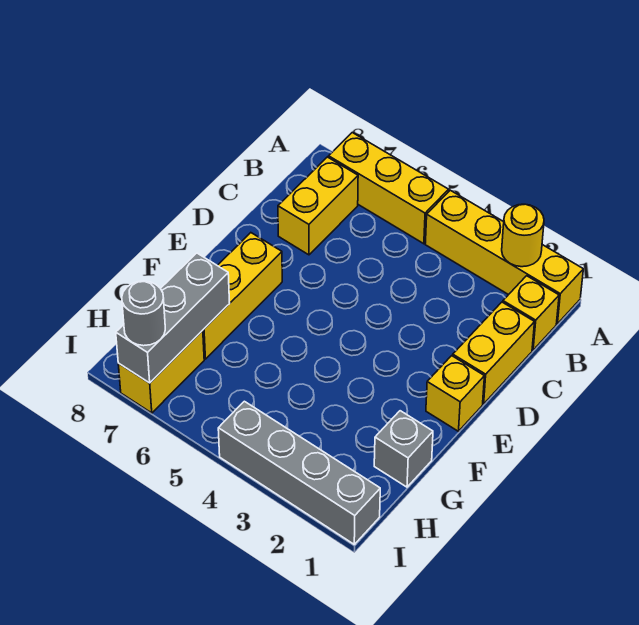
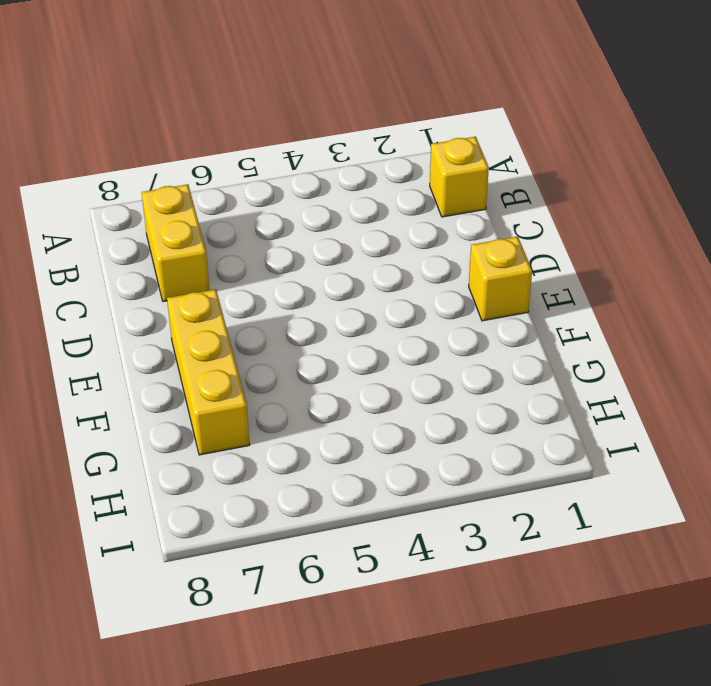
none -> yellow brick A1:A4 level 1
none -> yellow brick A5:A7 level 1
none -> yellow brick C1:D1 level 1

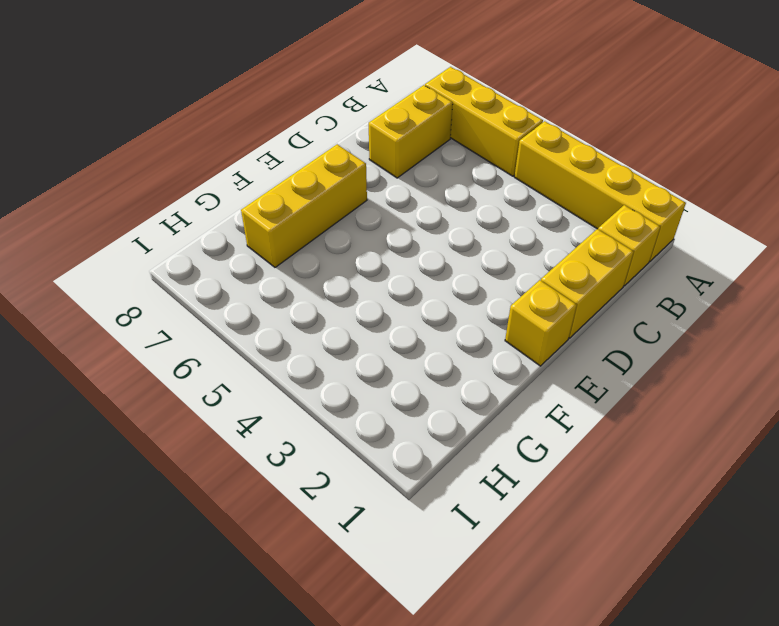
none -> grey brick G1 level 1
none -> yellow brick H7:I7 level 1
none -> grey brick I1:I4 level 1

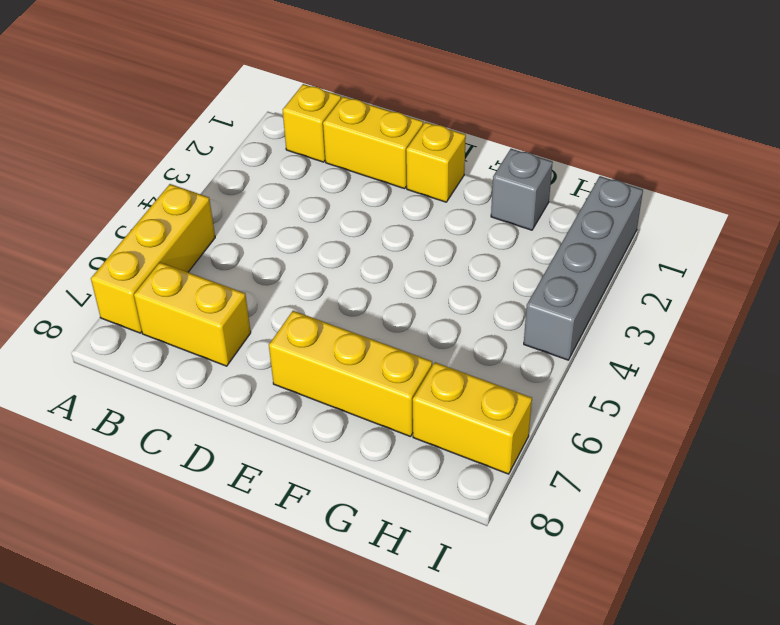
none -> yellow brick A1:A4 level 1
none -> yellow round brick A2 level 2
none -> grey brick G7:I7 level 2

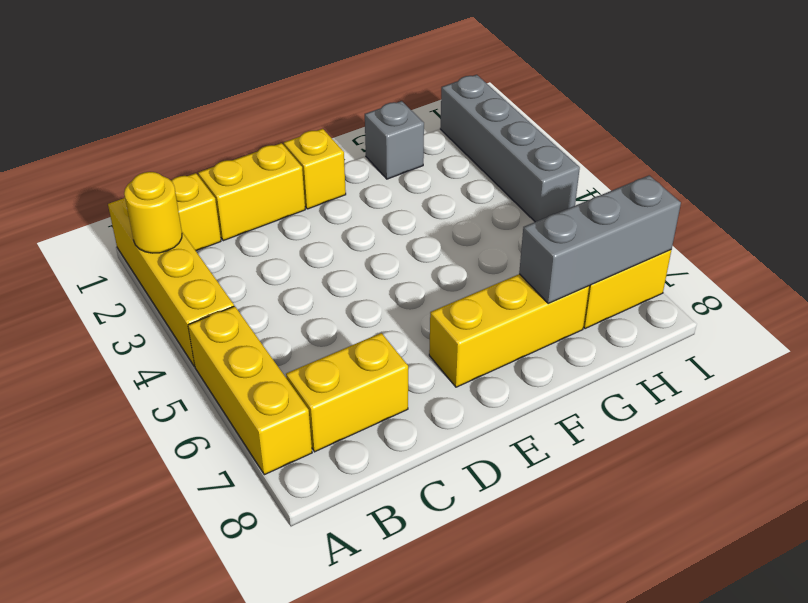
none -> grey round brick I7 level 3

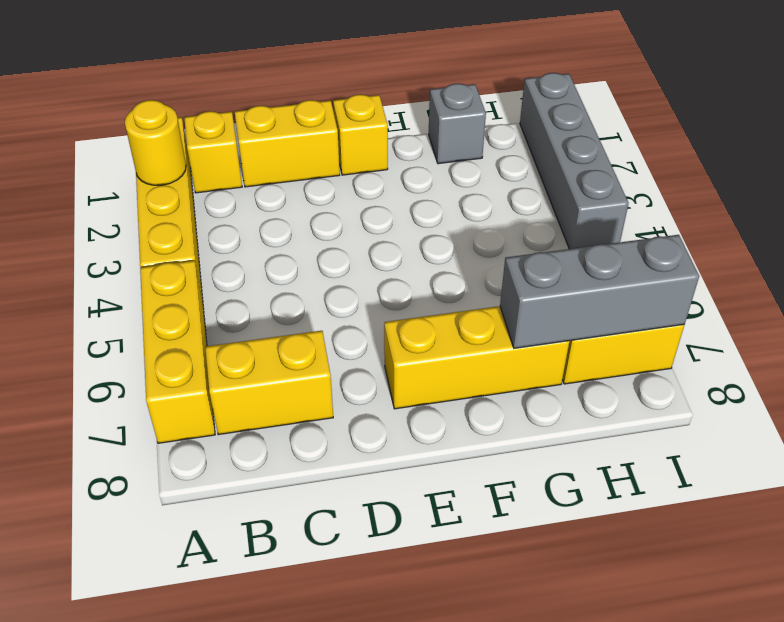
none -> grey round brick I7 level 3

